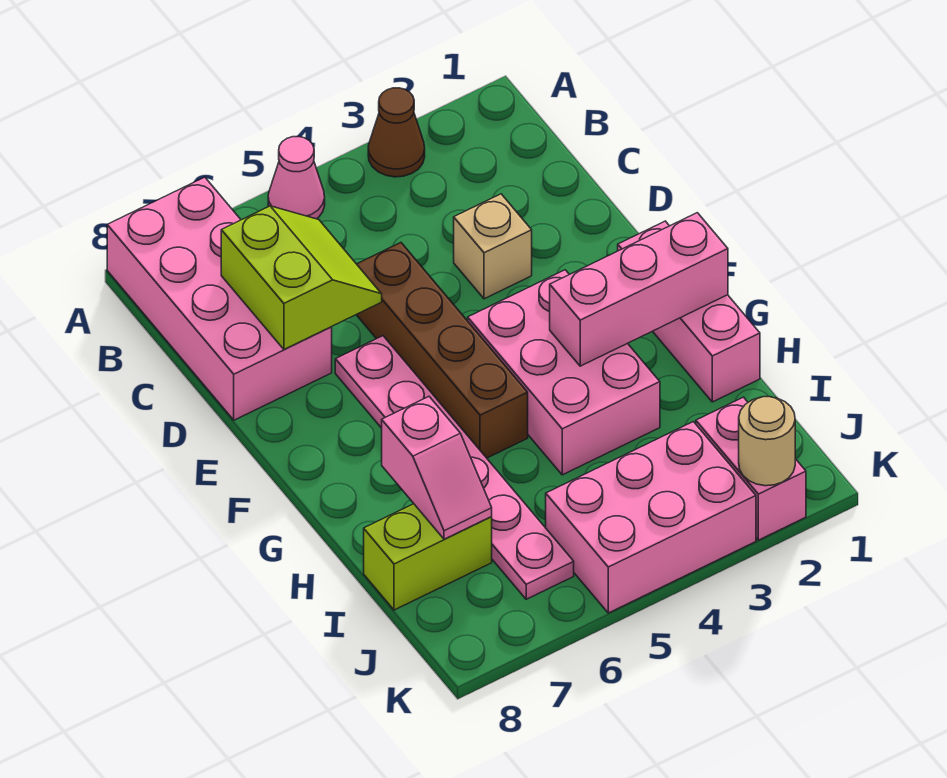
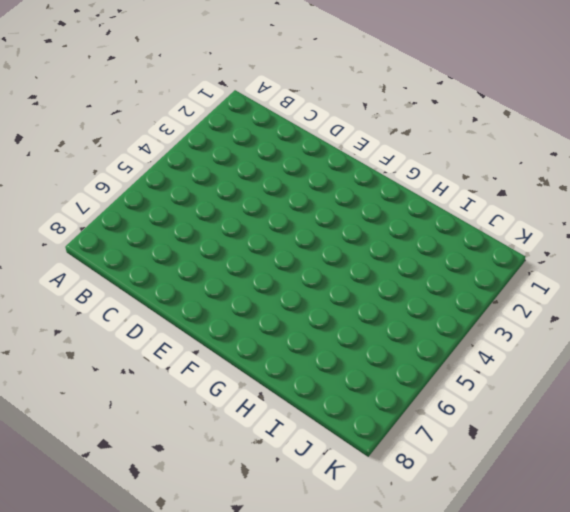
none -> brown cone A3 level 1
none -> pink cone A5 level 1
none -> pink brick A7:D8 level 1

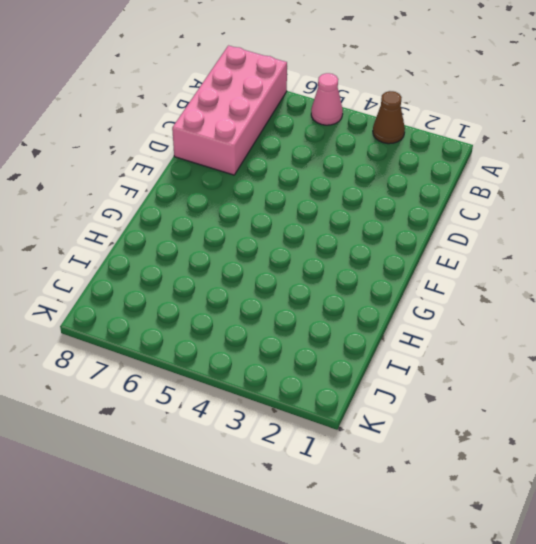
none -> tan brick D3 level 1
none -> brown brick D5:G5 level 1
none -> pink plate E6:J6 level 1

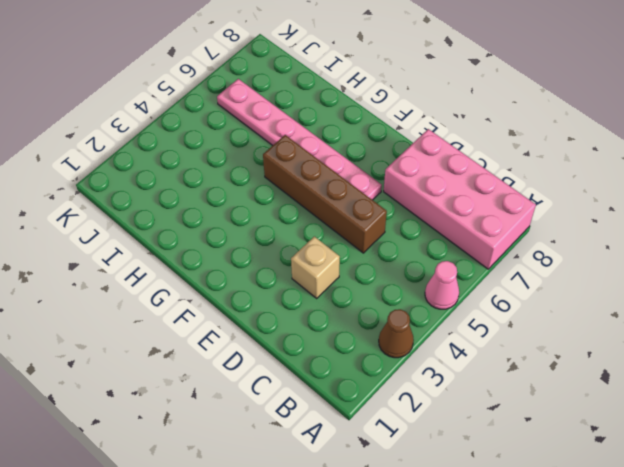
none -> pink brick F1:H1 level 1
none -> pink brick F3:H4 level 1
none -> lime brick I7:I8 level 1

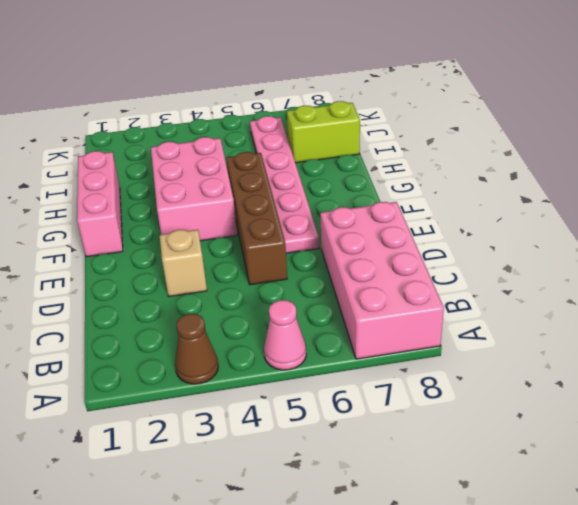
none -> pink brick J2:K2 level 1
none -> pink brick J3:K5 level 1
none -> lime slope C6:D7 level 2 top 7

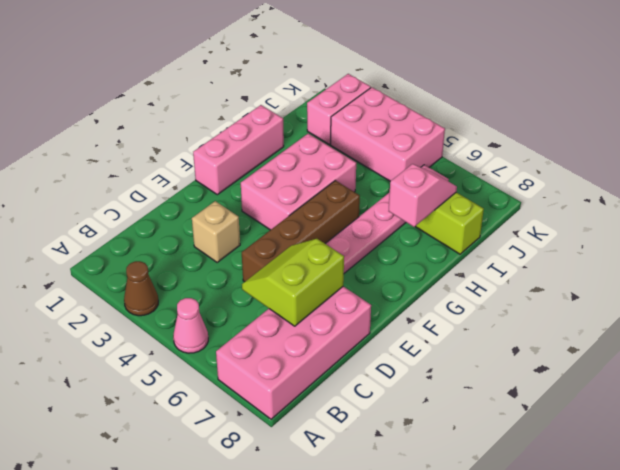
none -> pink brick G1:G3 level 2
none -> tan round brick K2 level 2

